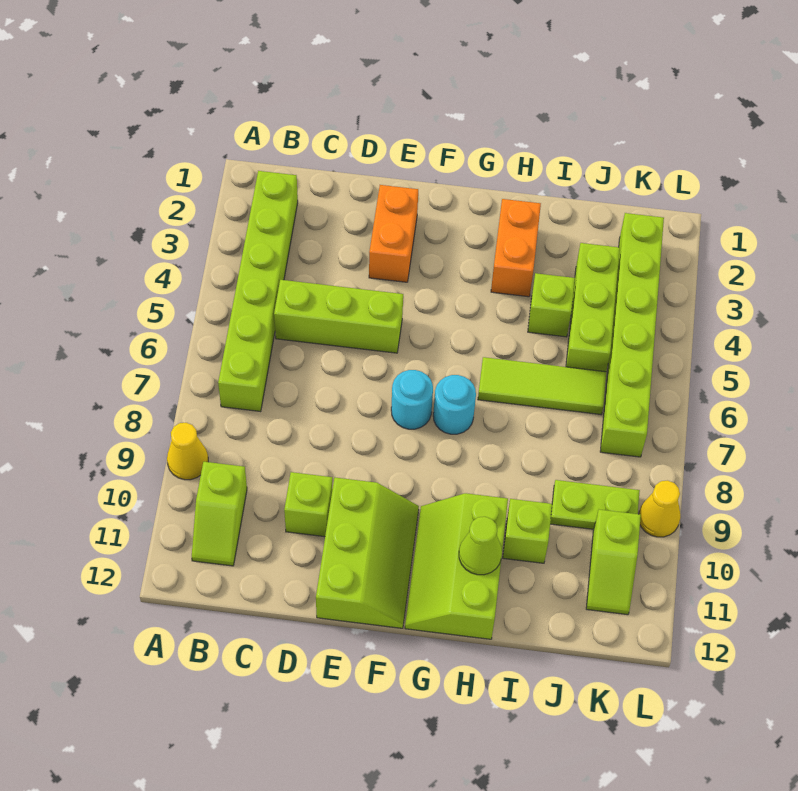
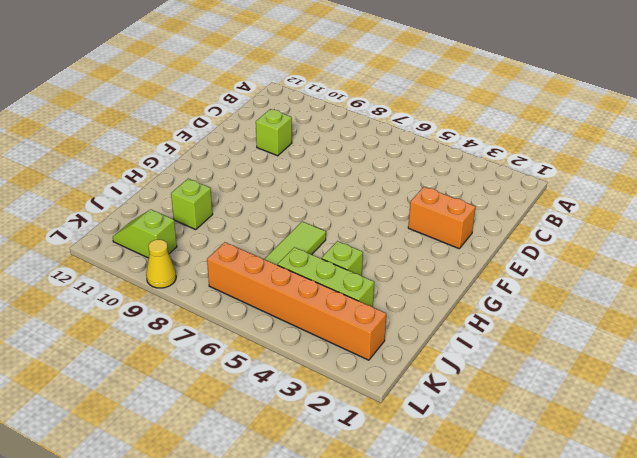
orange brick K2:K7 level 1 -> lime brick K2:K7 level 1
none -> yellow cone A9 level 1
none -> lime brick B2:B7 level 1
none -> lime slope B10:B11 level 1 top 10

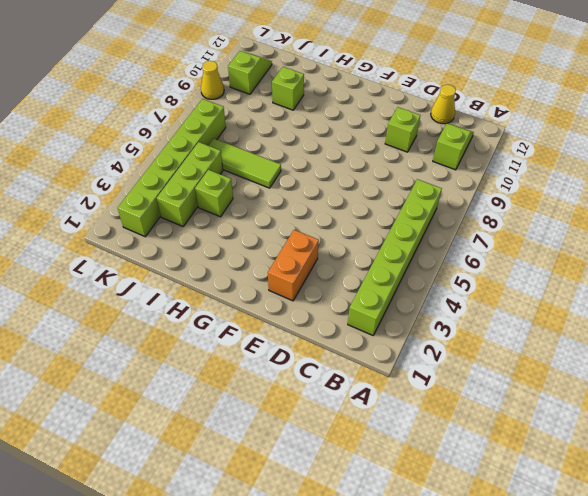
yellow cone C12 level 1 -> yellow cone A9 level 1
none -> lime brick C5:E5 level 1
none -> lime slope E10:F12 level 1 top E
none -> cyan round brick F7 level 1

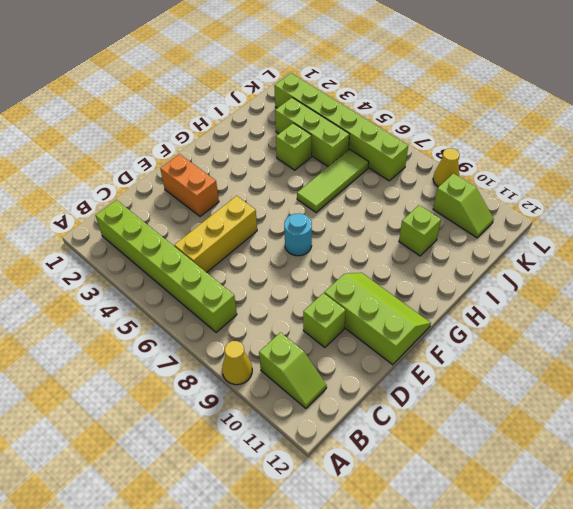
yellow brick C5:E5 level 1 -> lime brick C5:E5 level 1
none -> cyan round brick G7 level 1
none -> lime slope G10:H12 level 1 top H
none -> orange brick H2:H3 level 1

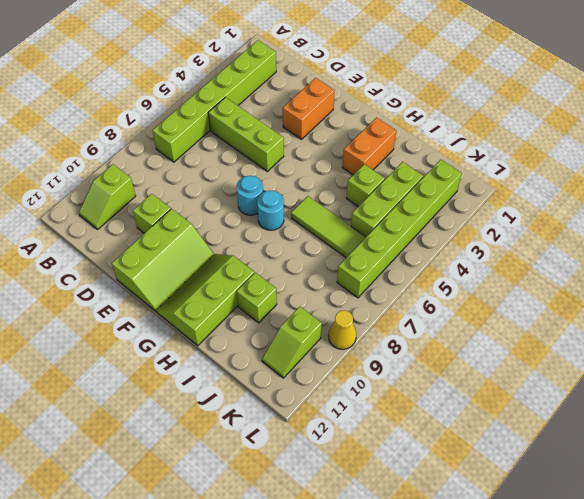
none -> yellow cone A9 level 1
none -> lime plate J9:K9 level 1
none -> lime cone H11 level 2

